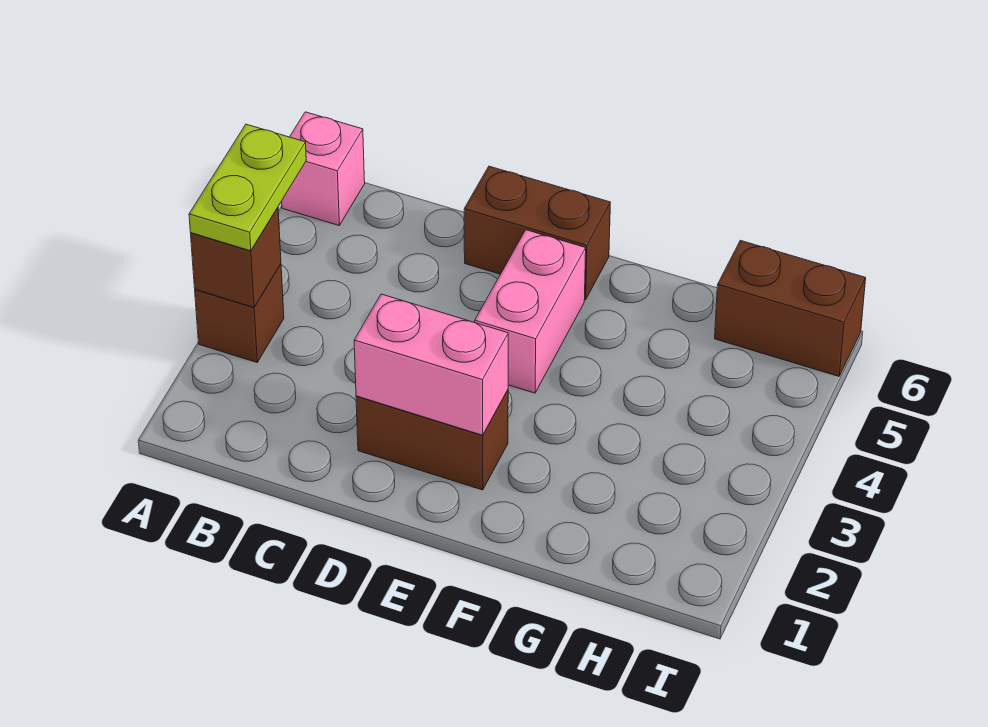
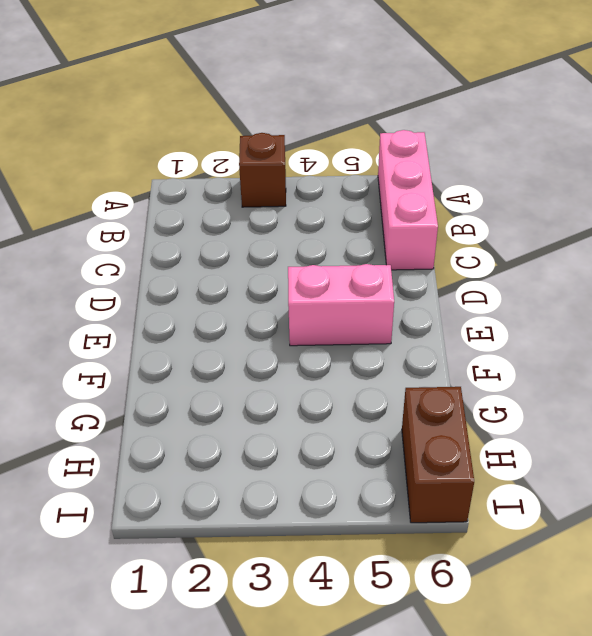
pink brick A6:C6 level 1 -> pink brick A6 level 1
none -> brown brick D2:E2 level 1
none -> brown brick D6:E6 level 1

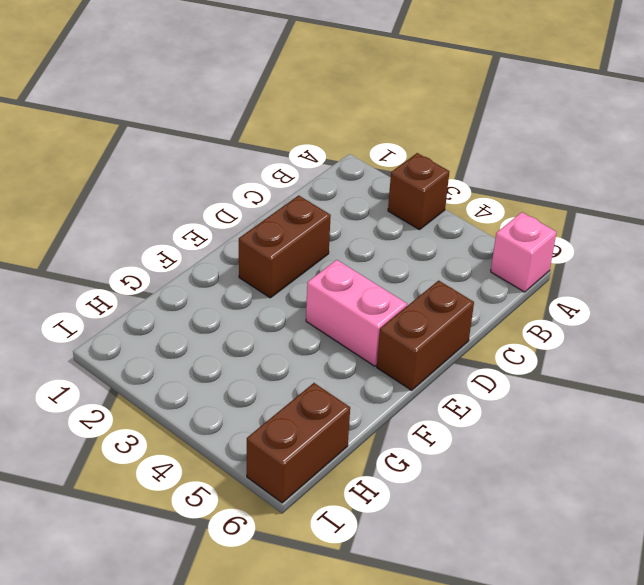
none -> brown brick A3 level 2
none -> pink brick D2:E2 level 2

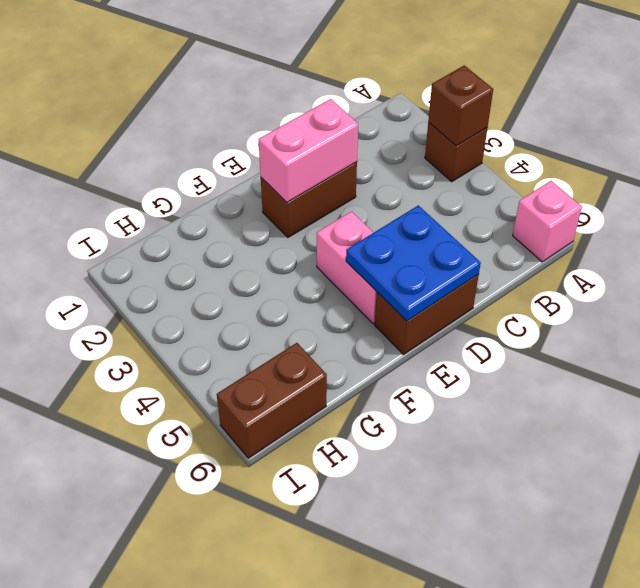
blue plate D5:E6 level 2 -> none
none -> lime plate A3:A4 level 3

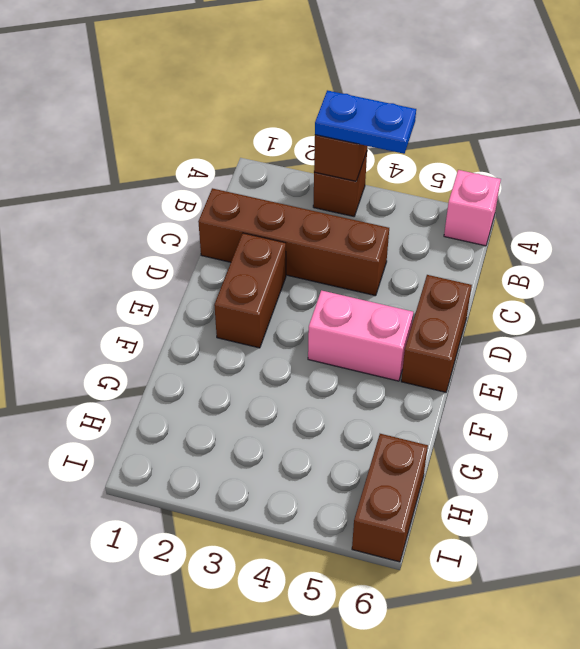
blue plate A3:A4 level 3 -> lime plate A3:A4 level 3
brown brick C1:C4 level 1 -> none
none -> pink brick D2:E2 level 2

